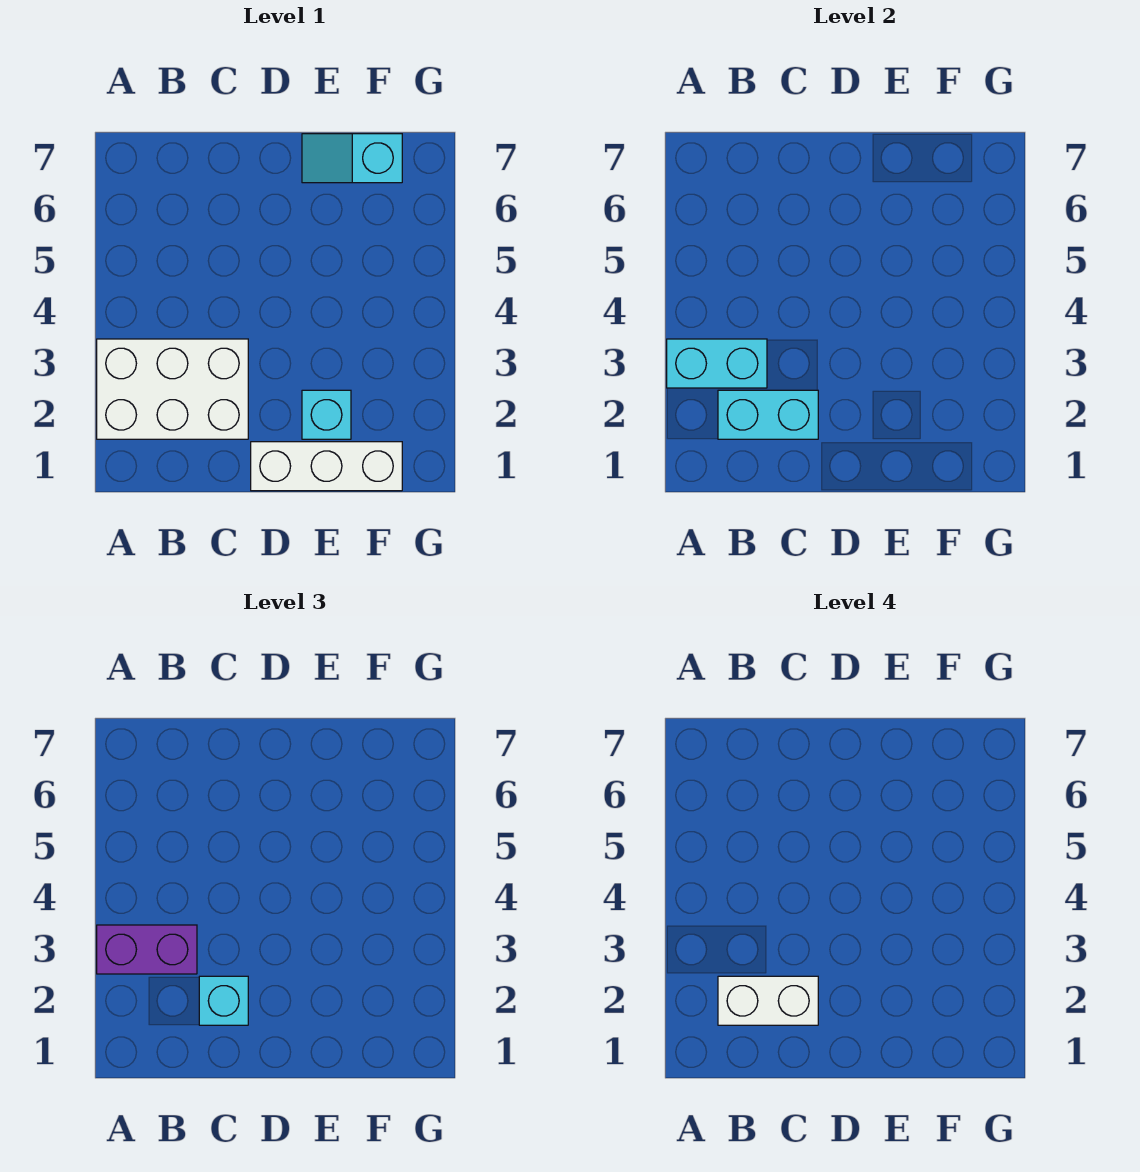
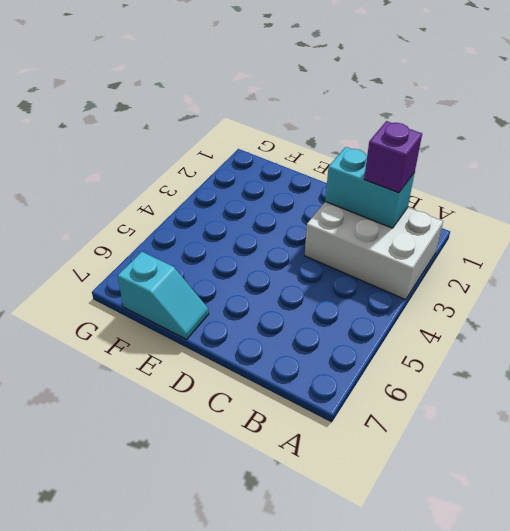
purple brick B2 level 3 -> none
none -> white brick D1:F1 level 1
none -> cyan brick E2 level 1

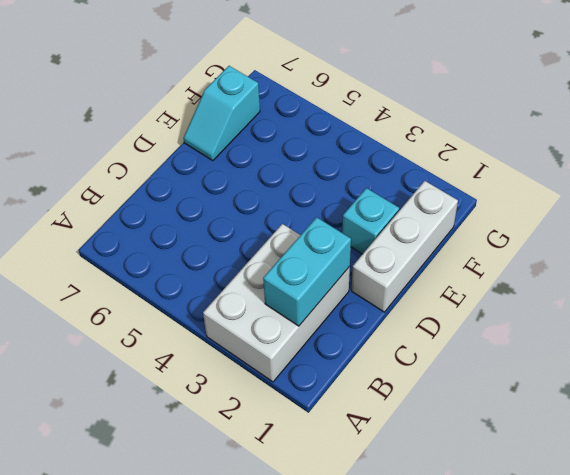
none -> cyan brick A3:B3 level 2
none -> purple brick A3:B3 level 3

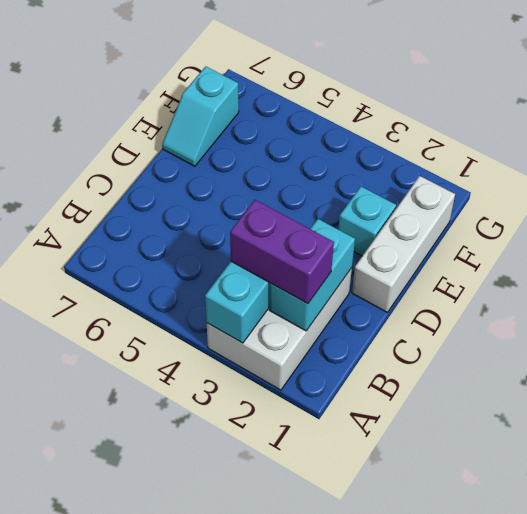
purple brick B2:B3 level 3 -> purple brick A3:B3 level 3
none -> cyan brick C2 level 3
none -> white brick B2:C2 level 4

